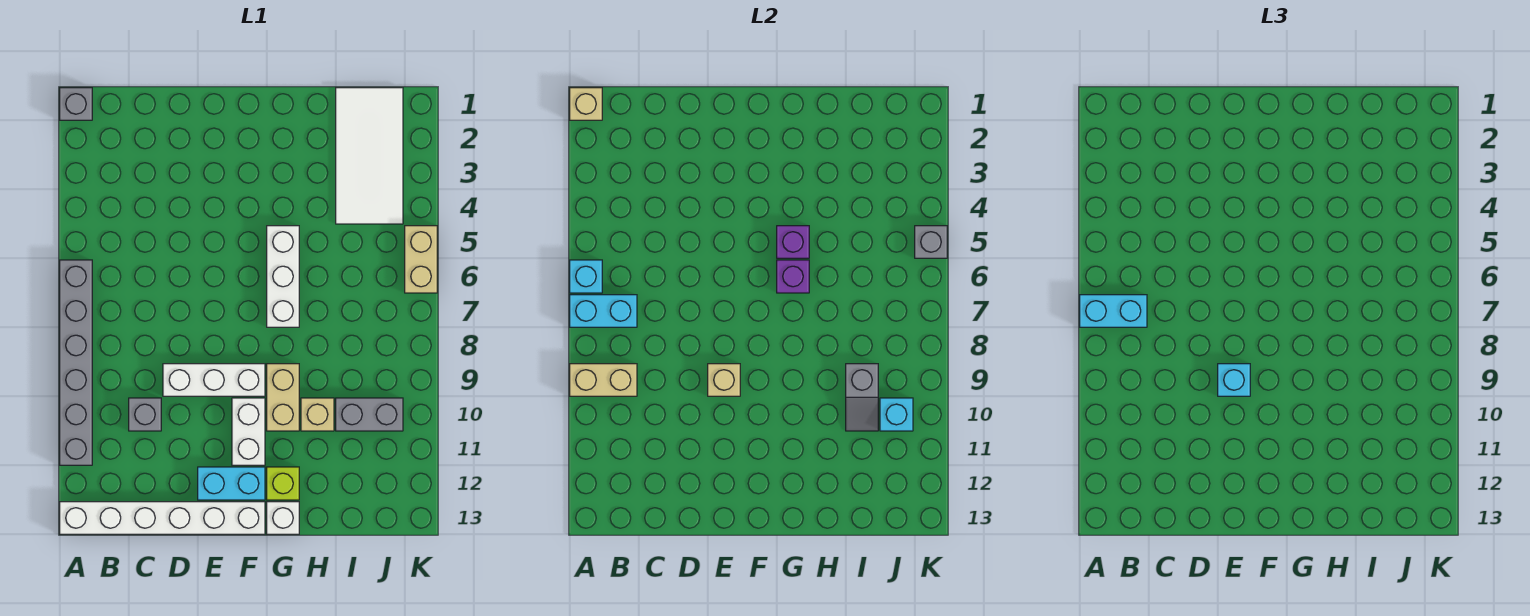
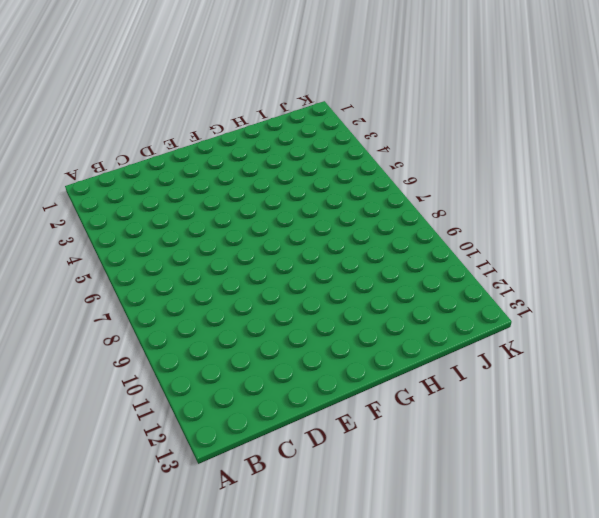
none -> grey brick A1 level 1
none -> grey brick A6:A11 level 1
none -> white brick A13:F13 level 1

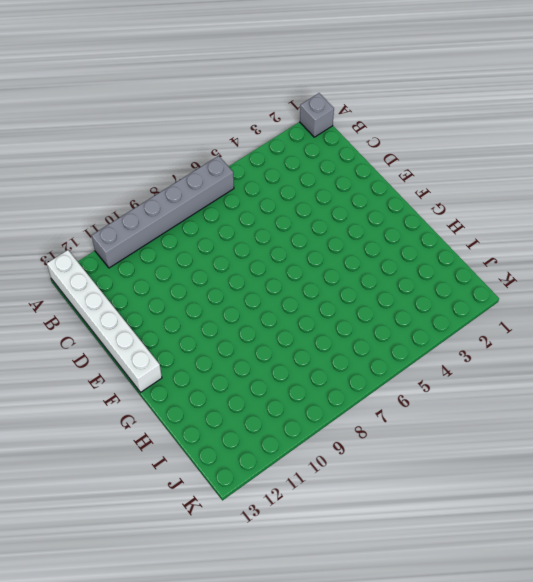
none -> grey brick C10 level 1
none -> white brick D9:F9 level 1
none -> cyan brick E12:F12 level 1

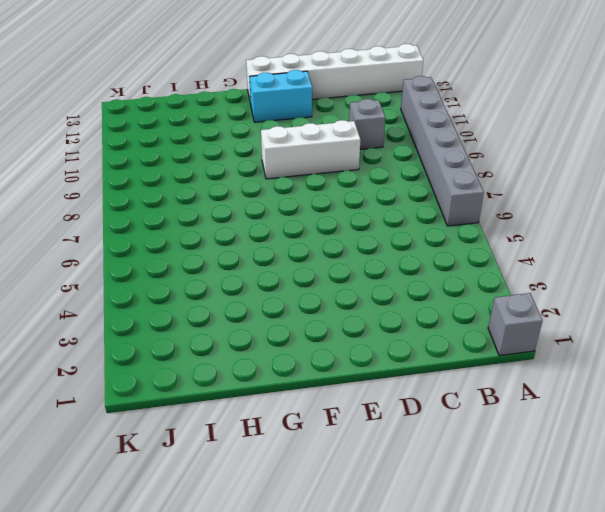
none -> white brick F10:F11 level 1
none -> white brick G5:G7 level 1
none -> tan brick G9:G10 level 1

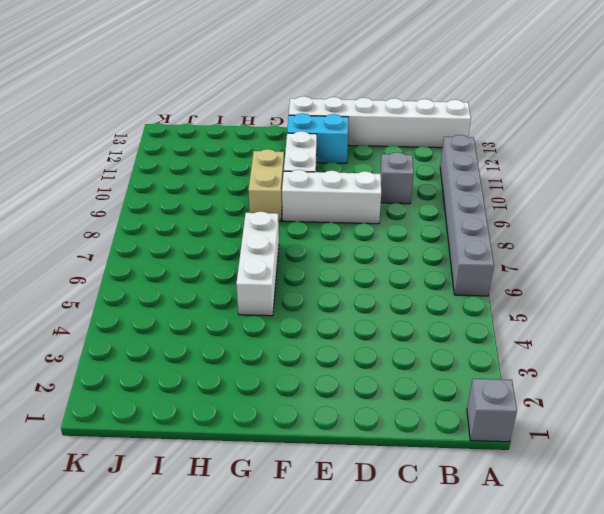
none -> lime brick G12 level 1
none -> white brick G13 level 1
none -> tan brick H10 level 1

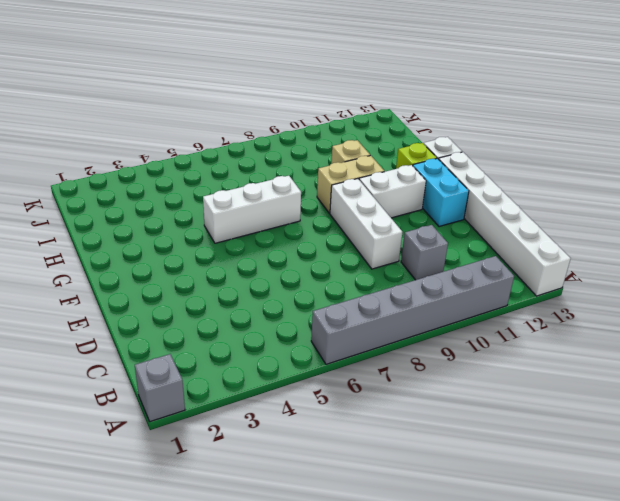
none -> white tile I1:J4 level 1
none -> grey brick I10:J10 level 1
none -> tan brick K5:K6 level 1

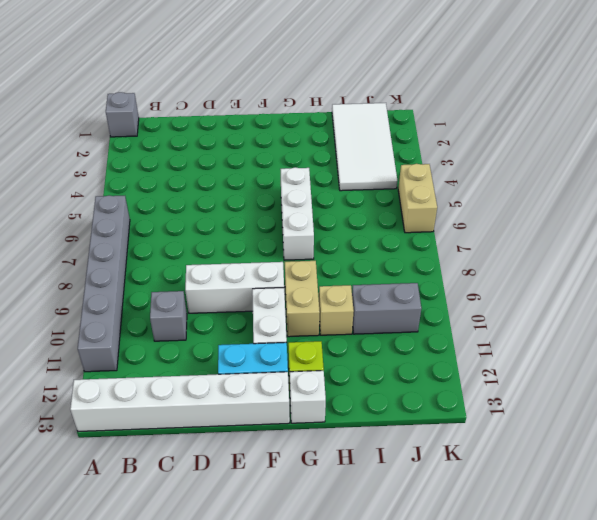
none -> tan brick A1 level 2
none -> cyan brick A6 level 2
none -> cyan brick A7:B7 level 2

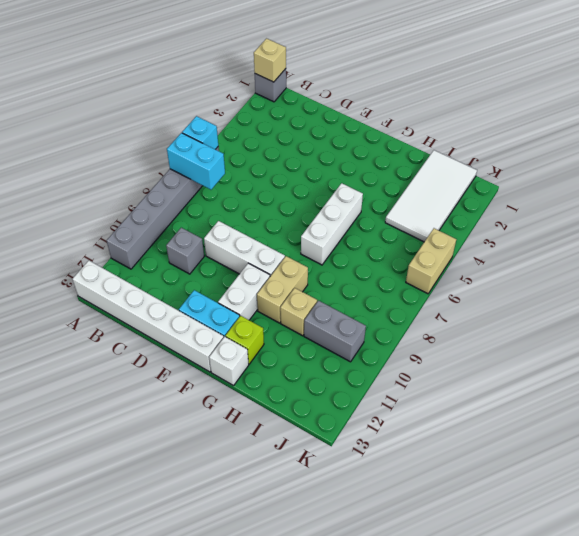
none -> tan brick A9:B9 level 2
none -> tan brick E9 level 2
none -> purple brick G5 level 2

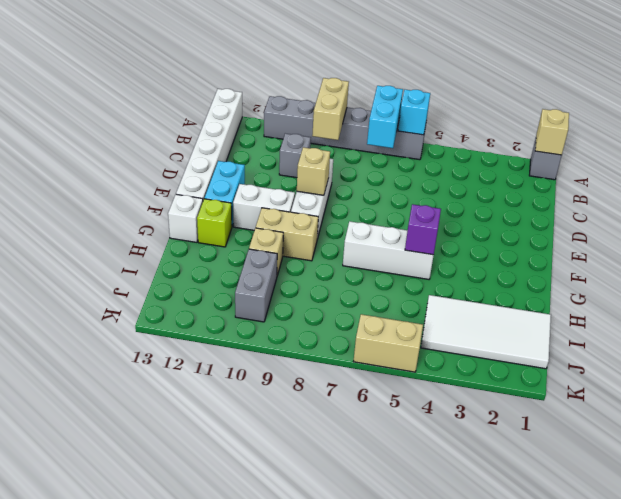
none -> purple brick G6 level 2
none -> grey slope I9:I10 level 2 top 9
none -> cyan brick J10 level 2

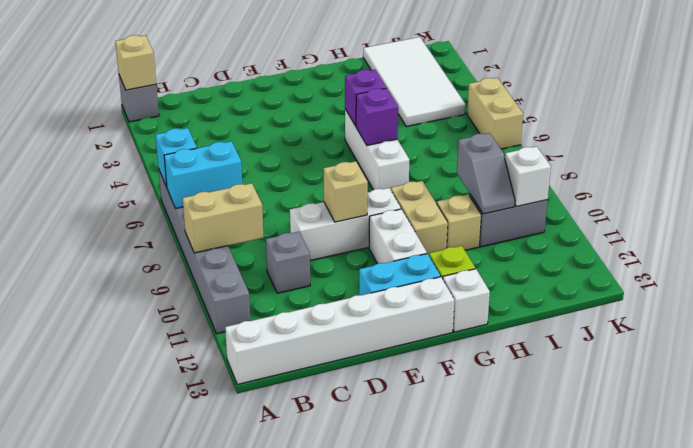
white brick J10 level 2 -> cyan brick J10 level 2
none -> grey brick K5 level 2
none -> cyan brick A7:B7 level 3
none -> cyan brick E9 level 3

